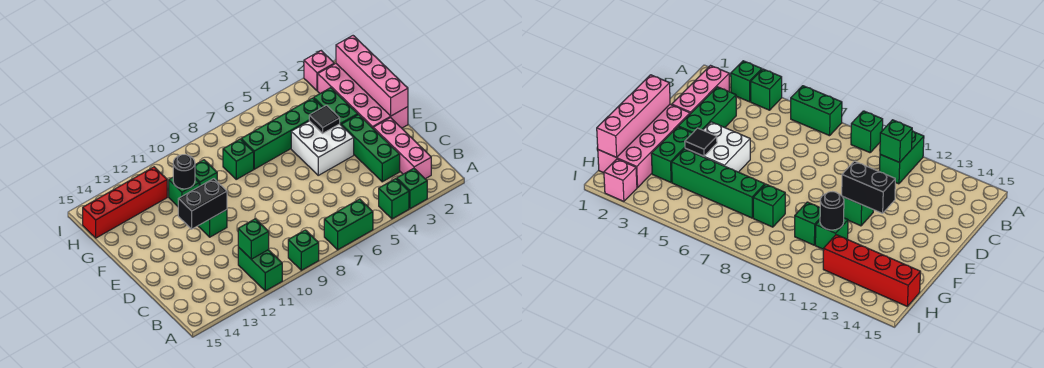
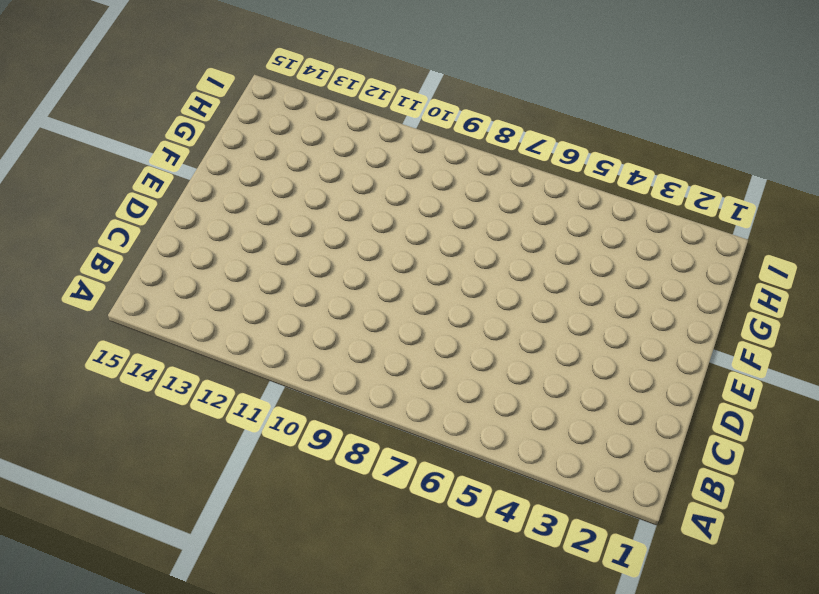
none -> green brick A3 level 1
none -> green brick A4 level 1
none -> green brick A6:A7 level 1

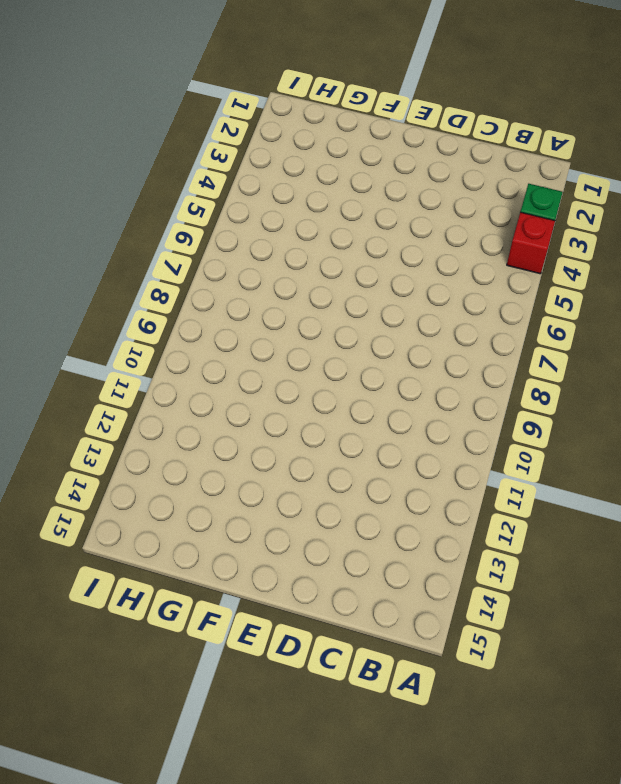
red brick A4 level 1 -> green brick A4 level 1
none -> green brick A6:A7 level 1
none -> green brick A9 level 1
none -> green brick A11:B11 level 1

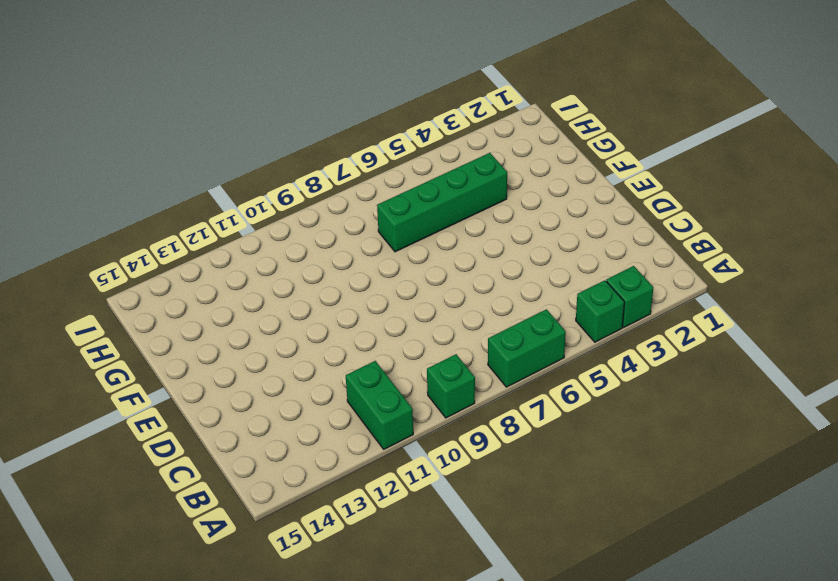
none -> pink brick B2:D2 level 1
none -> green brick C3:E3 level 1
none -> pink brick E1:H2 level 1

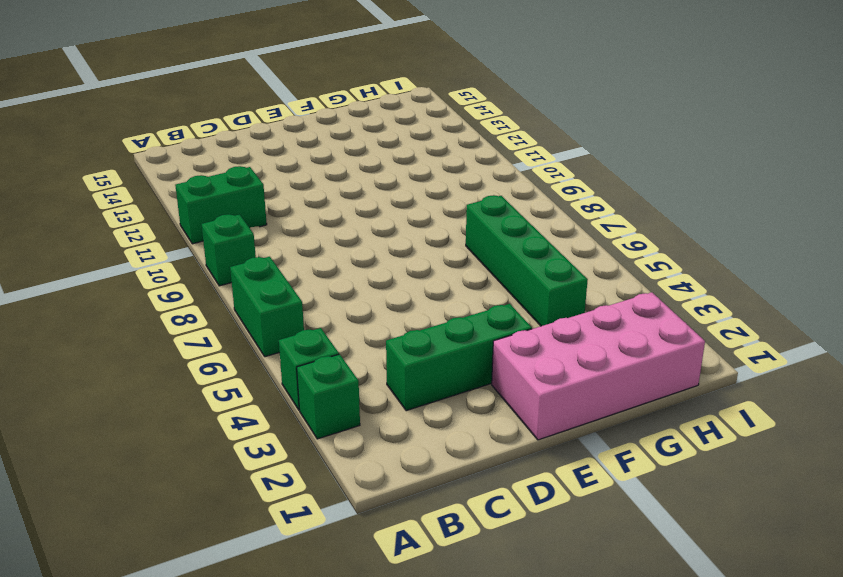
none -> pink brick B2:D2 level 1
none -> white brick E4:F5 level 1
none -> green brick E11 level 1

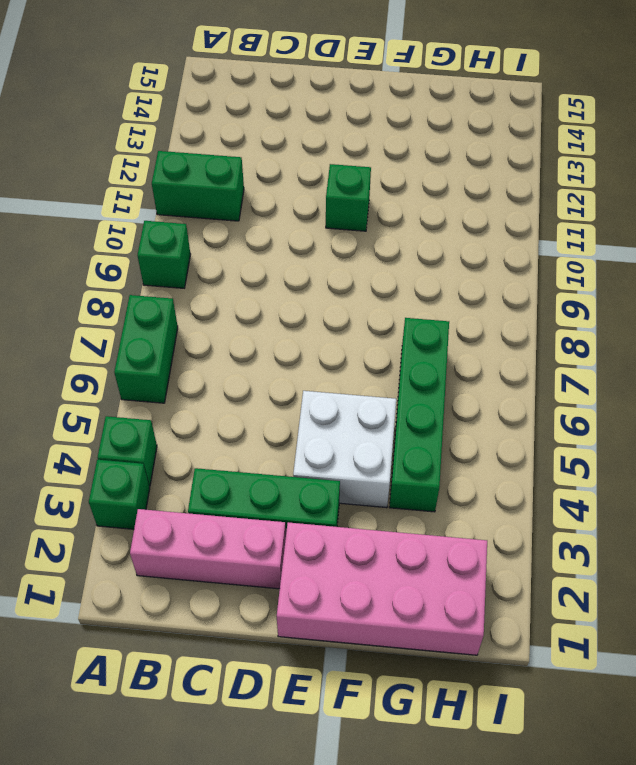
none -> green brick F3:G3 level 1
none -> green brick G8 level 1
none -> green brick G10 level 1

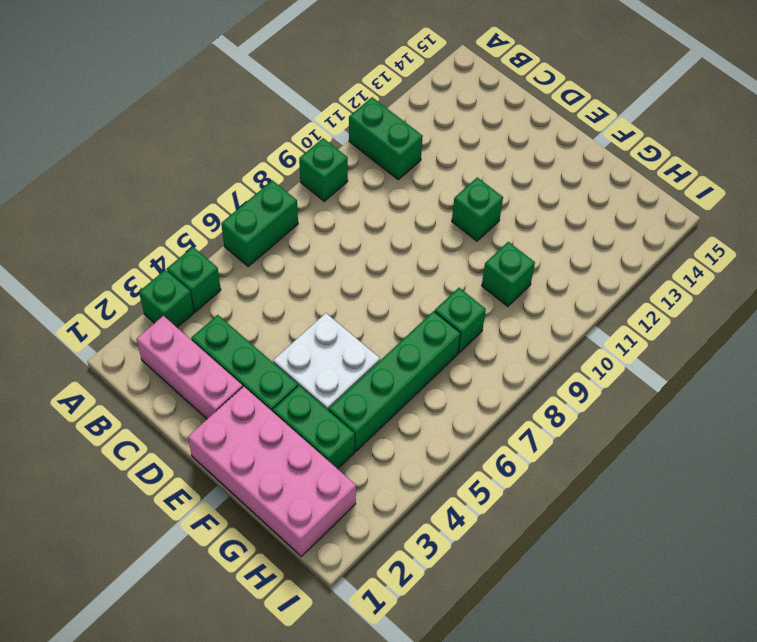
none -> green brick G11 level 1
none -> red brick H12:H15 level 1
none -> pink brick I2 level 1

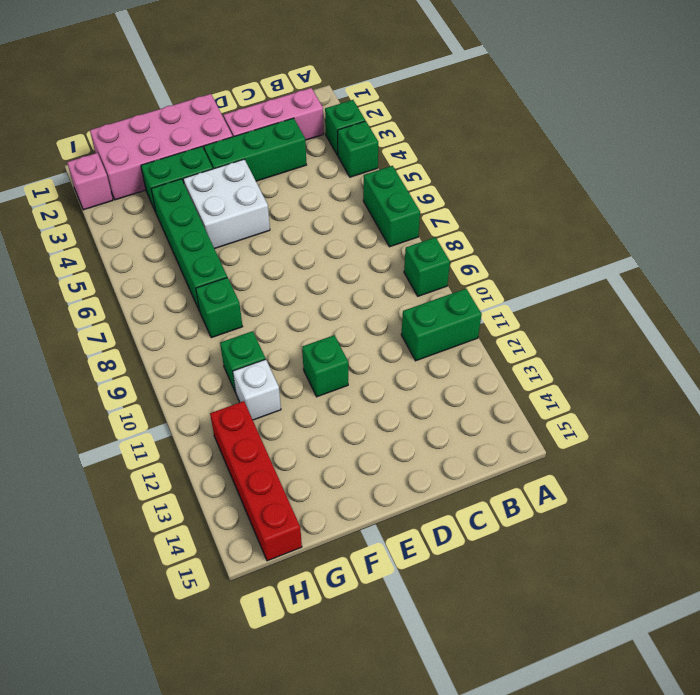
white brick G11 level 1 -> green brick G11 level 1
none -> green brick B11 level 2
none -> pink brick E1:H1 level 2
none -> black brick E11:E12 level 2

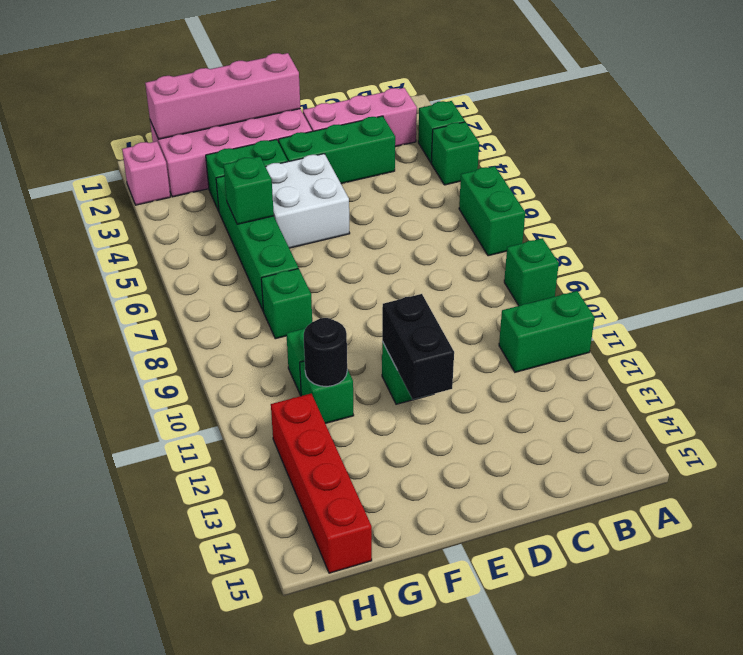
green brick G5 level 2 -> green brick B11 level 2
none -> black tile F4 level 2

